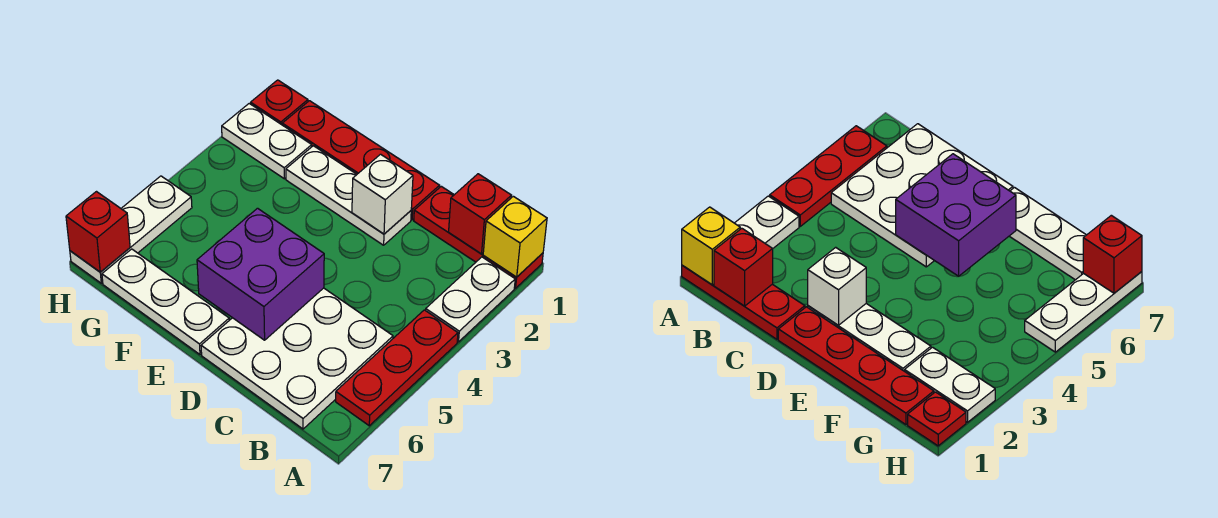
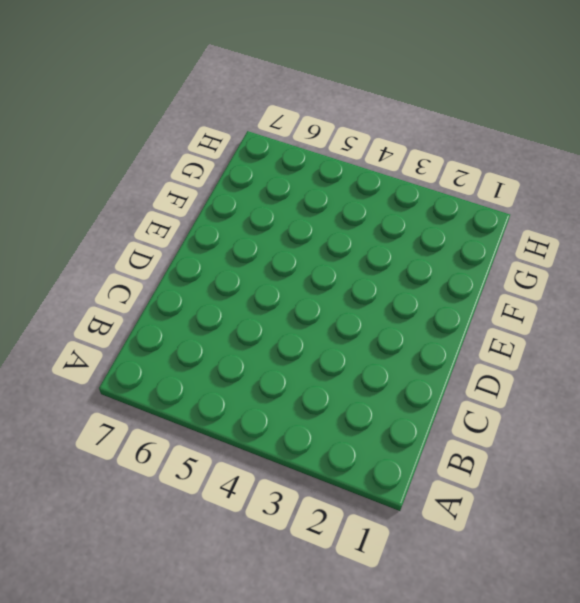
none -> red plate A1:C1 level 1
none -> white plate A2:A3 level 1
none -> red plate A4:A6 level 1

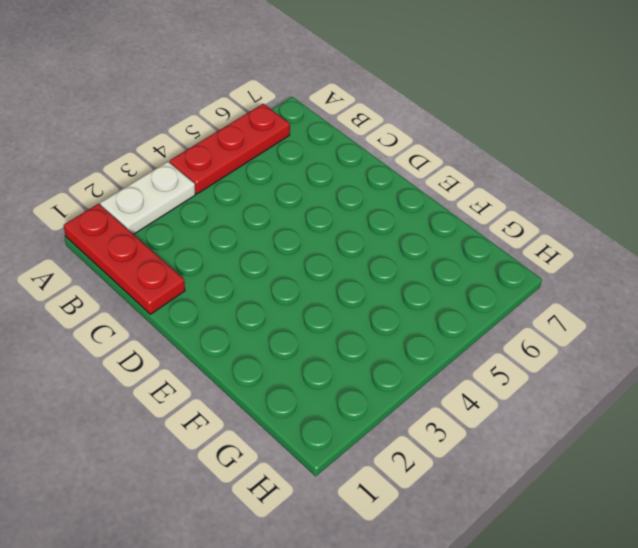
none -> white plate B5:D7 level 1
none -> red plate D1:G1 level 1
none -> white plate D2:F2 level 1

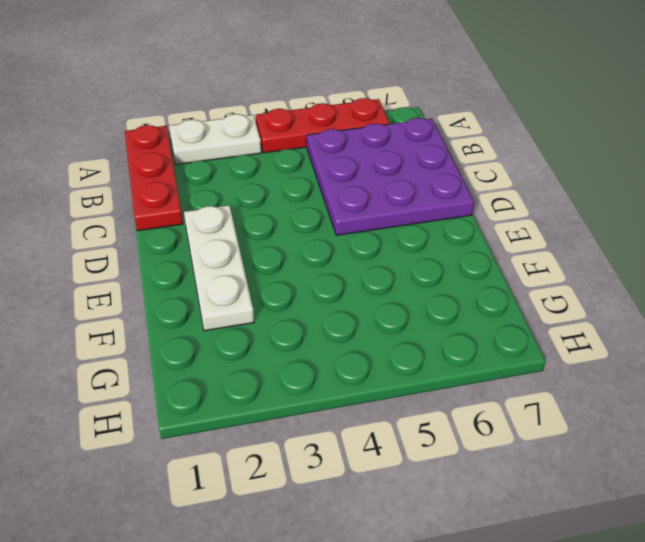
purple plate B5:D7 level 1 -> white plate B5:D7 level 1
none -> red plate D1:G1 level 1
none -> white plate E7:G7 level 1
none -> white plate G2:H2 level 1

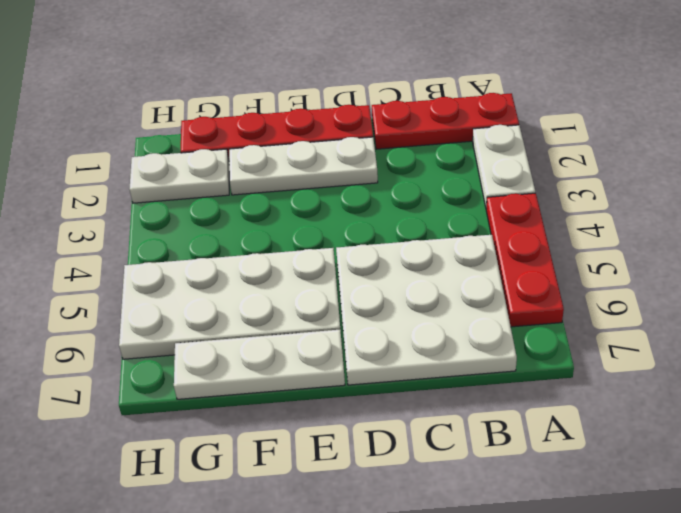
white plate E5:H6 level 1 -> white plate H5:H7 level 1
none -> red plate H1 level 1
none -> yellow brick A1 level 2
none -> red brick B1 level 2

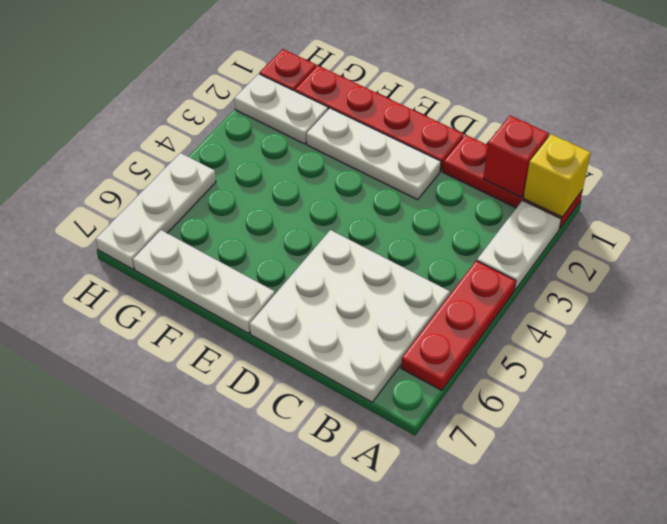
none -> white brick D2 level 2
none -> purple brick D5:E6 level 2
none -> red brick H7 level 2

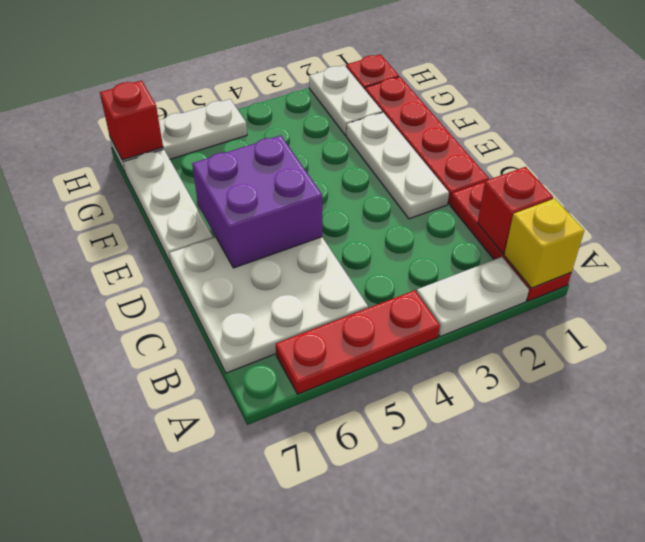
none -> white brick D2 level 2

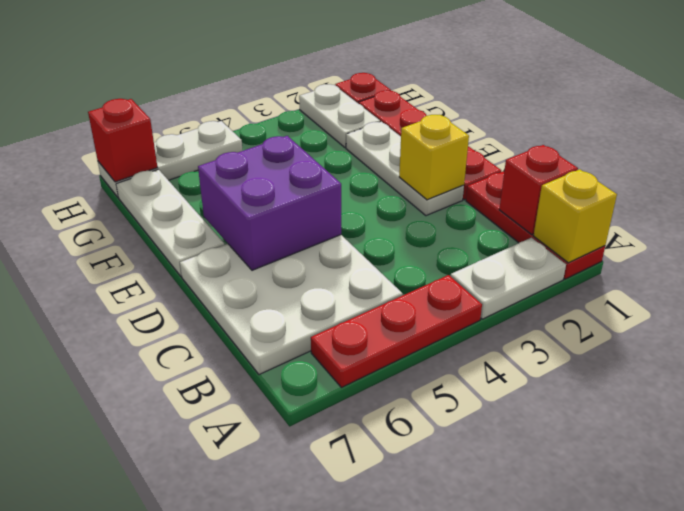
yellow brick D2 level 2 -> white brick D2 level 2

